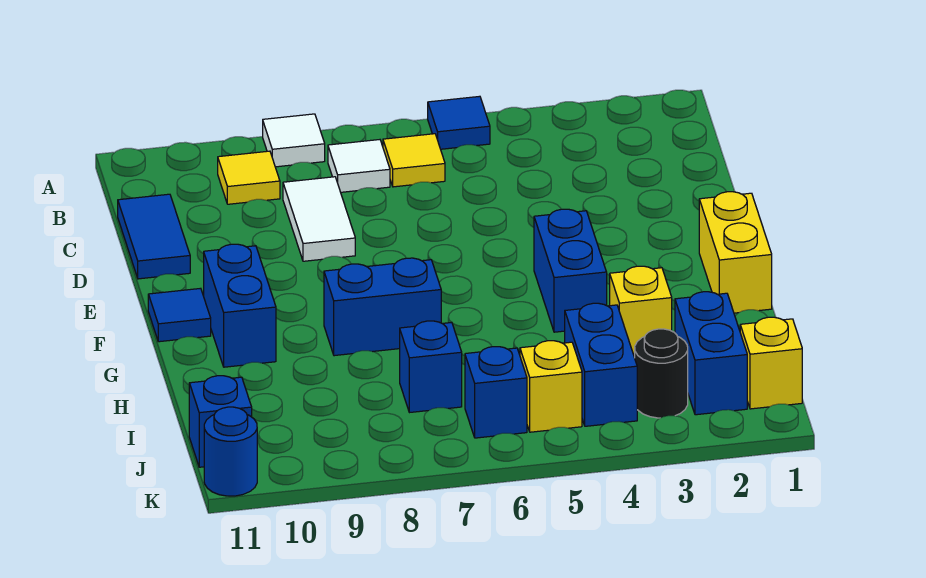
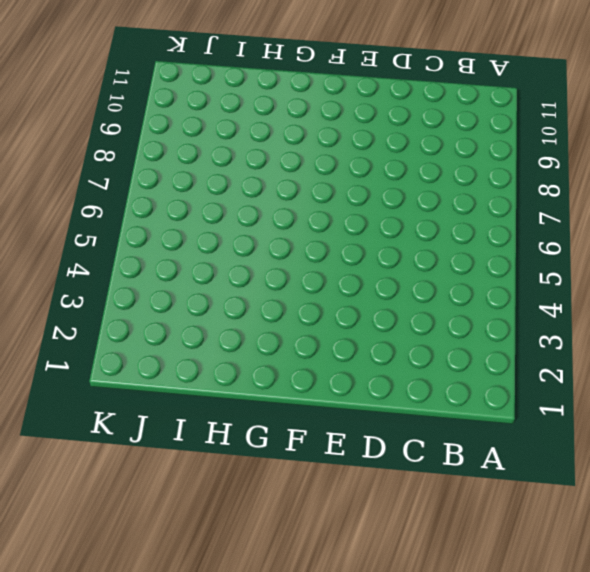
none -> blue tile A5 level 1
none -> white tile A8 level 1
none -> yellow tile B6 level 1

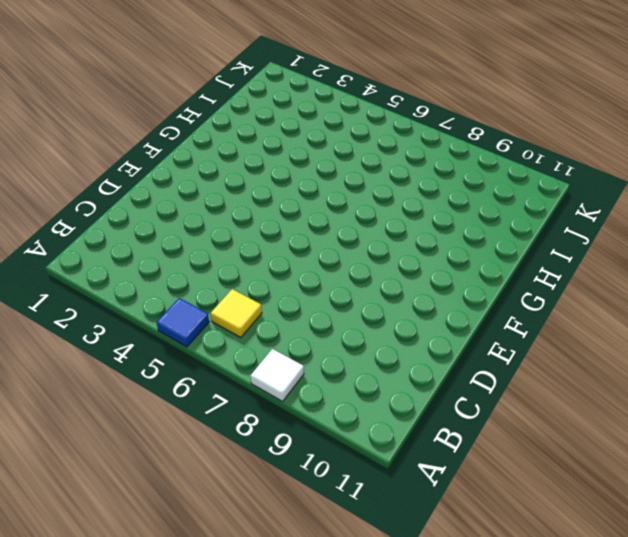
none -> white tile B7 level 1
none -> yellow tile B9 level 1
none -> white tile C8:D8 level 1

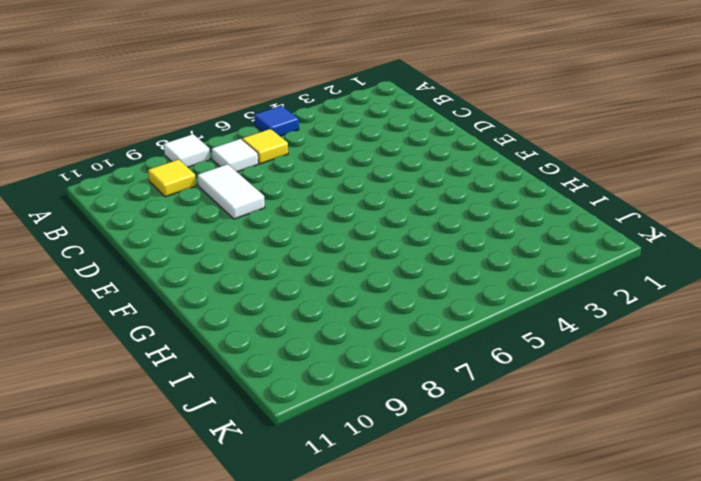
none -> blue tile C11:D11 level 1
none -> yellow brick F1:G1 level 1
none -> blue brick F4:G4 level 1

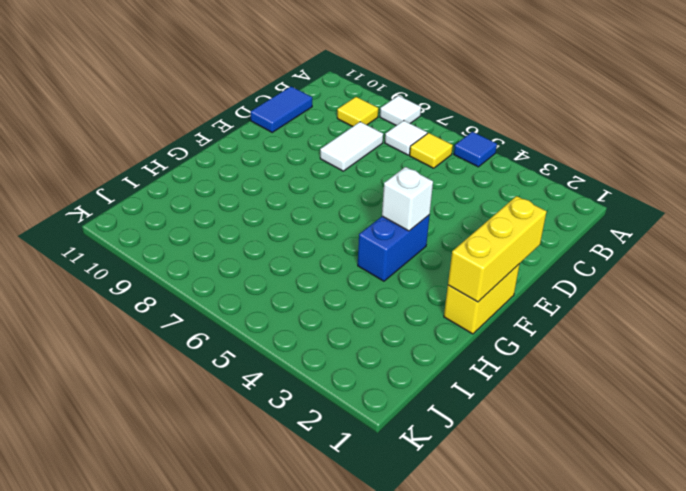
yellow brick E1:G1 level 2 -> none
white brick F4 level 2 -> none
none -> blue brick F10:G10 level 1
none -> blue tile F11 level 1
none -> blue brick G7:G8 level 1

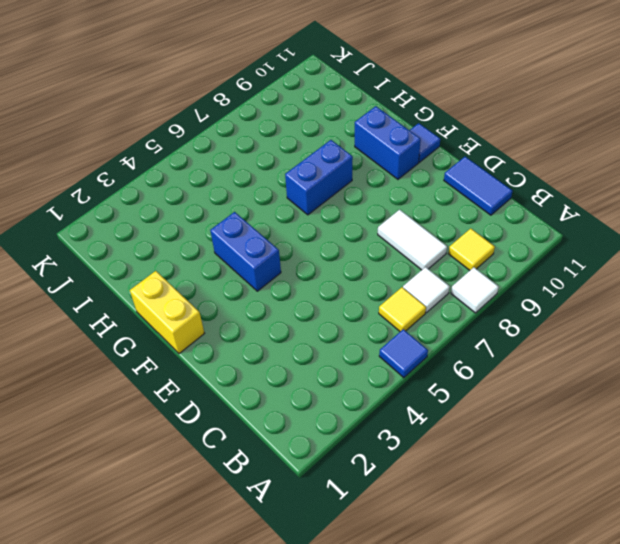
none -> yellow brick H3 level 1
none -> blue brick I2:J2 level 1
none -> blue brick I4:J4 level 1

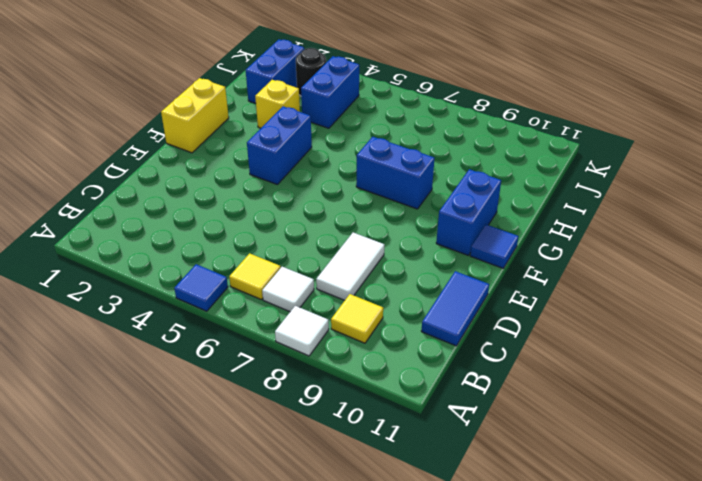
none -> blue brick I7 level 1
none -> yellow brick J1 level 1
none -> yellow brick J5 level 1

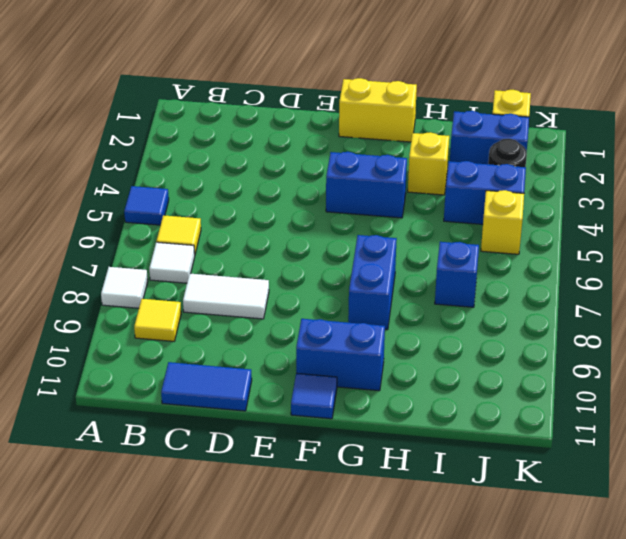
none -> blue brick J6 level 1
none -> blue brick J11 level 1
none -> blue round brick K11 level 1

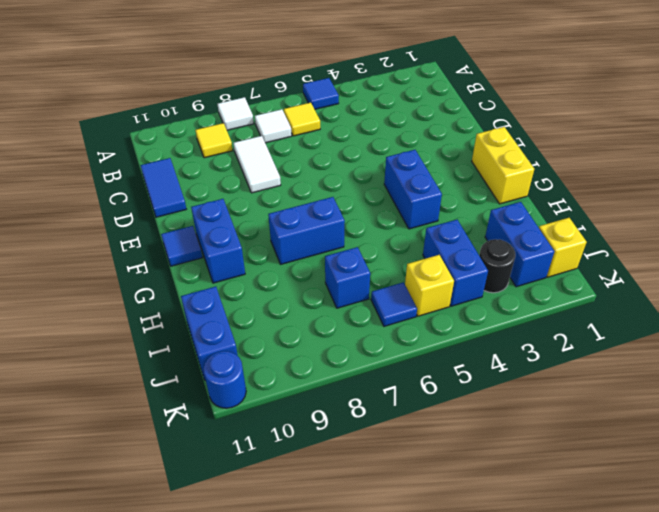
blue brick I11:J11 level 1 -> blue brick J11 level 1
blue tile J6 level 1 -> blue brick J6 level 1
none -> yellow brick H3 level 1

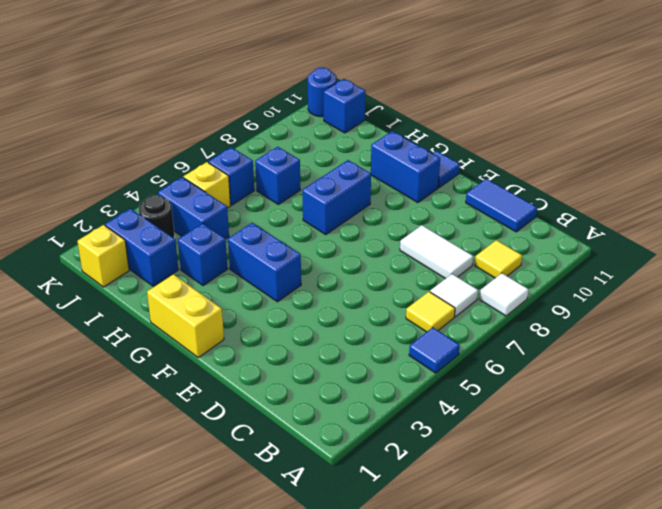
blue brick H3 level 1 -> yellow brick H3 level 1

